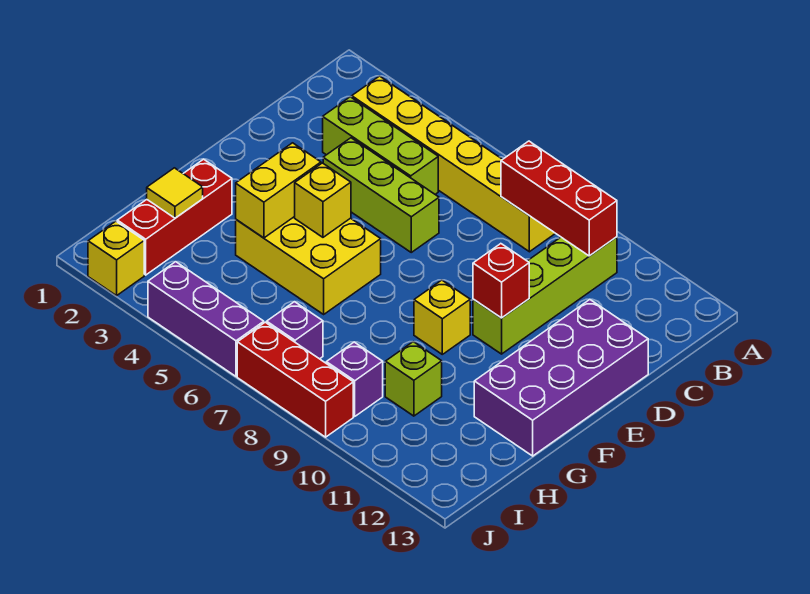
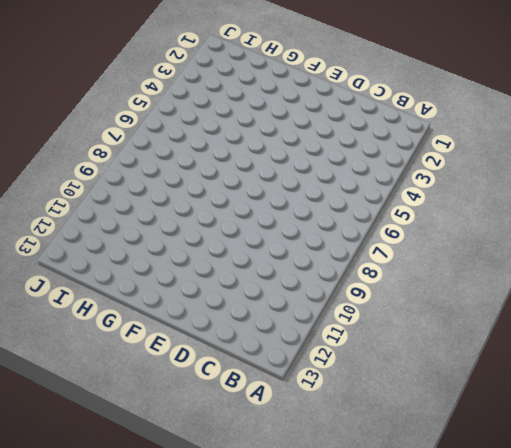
none -> yellow brick B3:B8 level 1
none -> lime brick B10:E10 level 1
none -> lime brick C3:C5 level 1

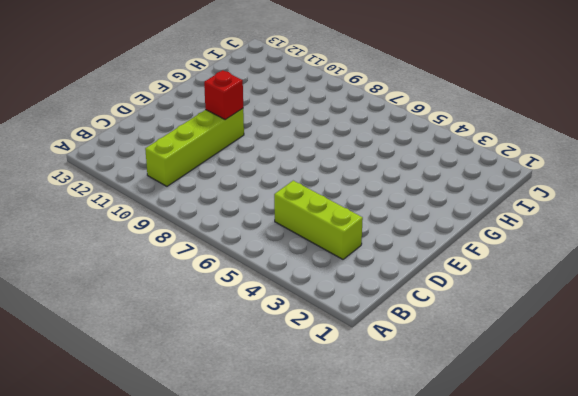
none -> yellow brick B3:B8 level 1
none -> lime brick D4:D6 level 1
none -> purple brick D12:G13 level 1

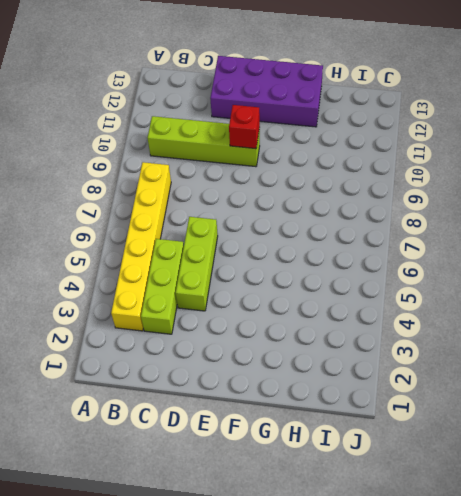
none -> yellow brick F4:G6 level 1
none -> yellow brick F9 level 1
none -> red brick G2:I2 level 1

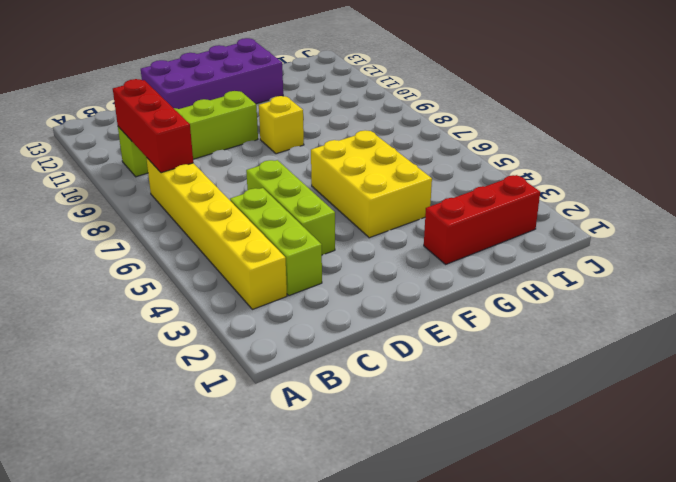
none -> lime brick H10 level 1
none -> purple brick I7 level 1
none -> purple brick I9 level 1

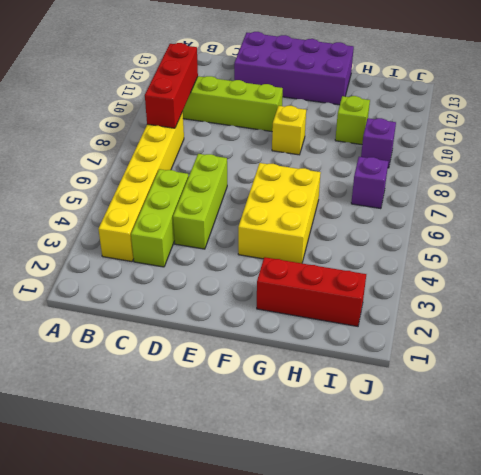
none -> yellow brick J2 level 1
none -> purple brick J4:J6 level 1
none -> red brick J7:J9 level 1

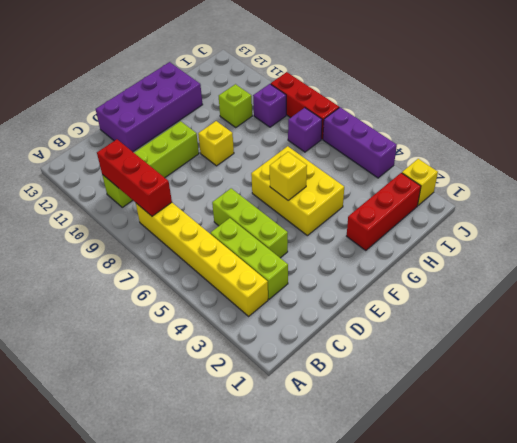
none -> red brick E10 level 2
none -> yellow brick F4:G4 level 2
none -> yellow tile H2 level 2

